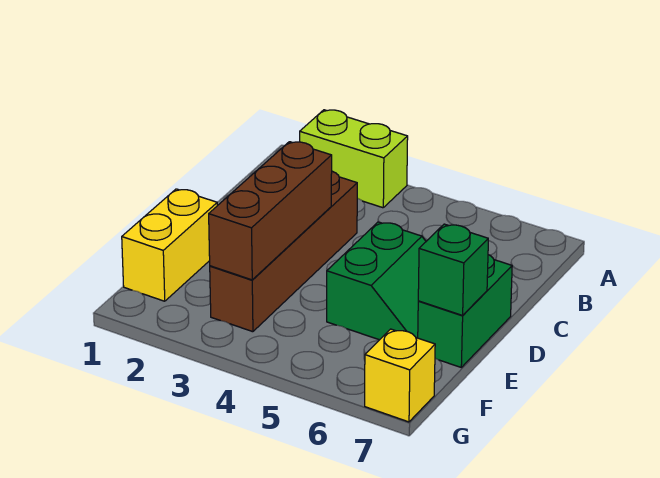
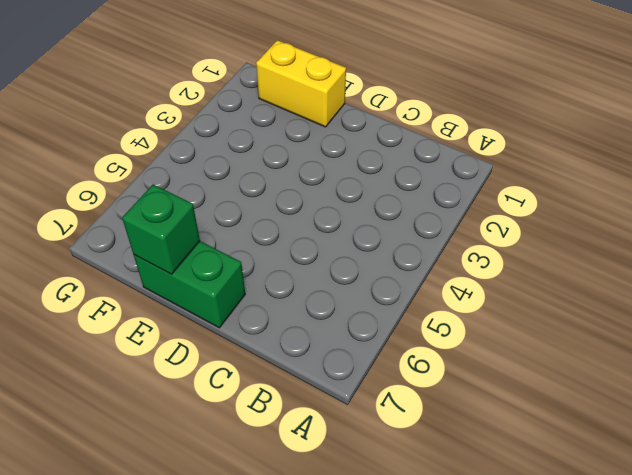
none -> lime brick A2:A3 level 1
none -> brown brick C3:F3 level 1

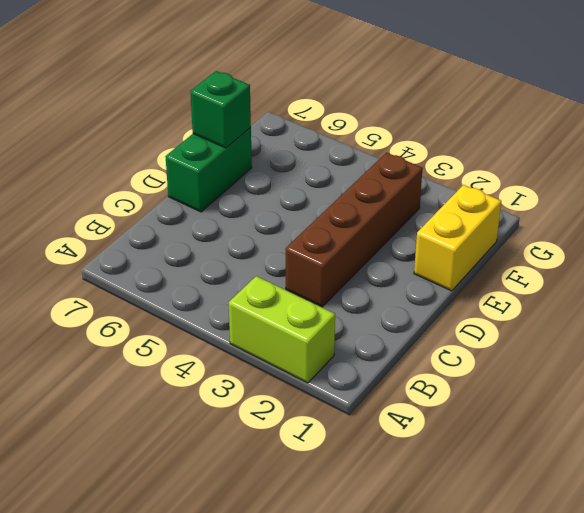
none -> green slope D5:E6 level 1 top 5
none -> yellow brick G7 level 1

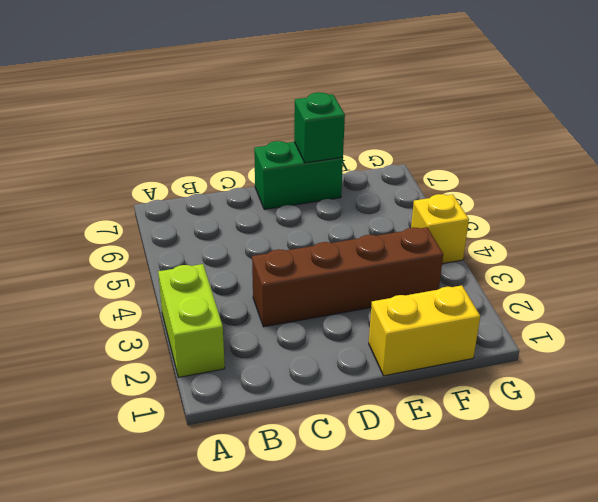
yellow brick G4 level 1 -> yellow brick G7 level 1
none -> green slope D5:E6 level 1 top 5
none -> brown brick D3:F3 level 2

